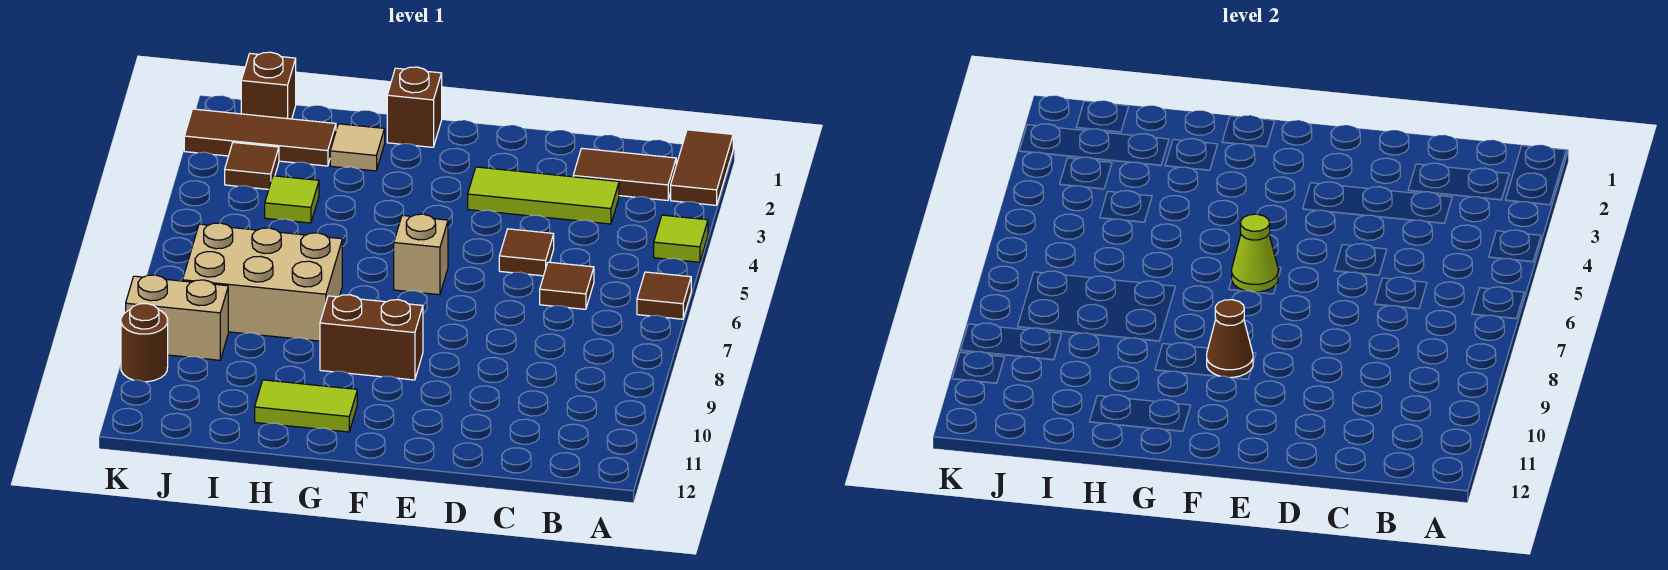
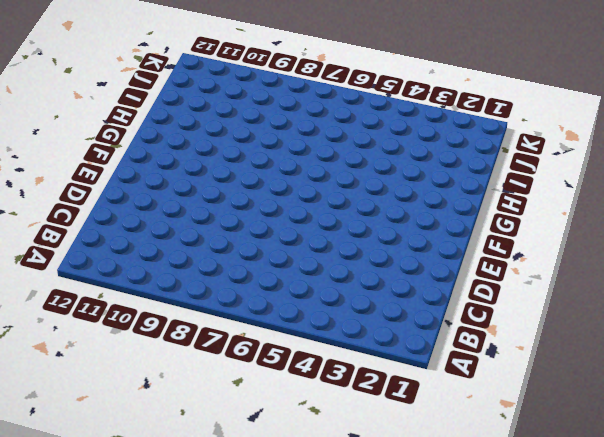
none -> brown tile A1:A2 level 1
none -> lime tile A4 level 1
none -> brown tile A6 level 1

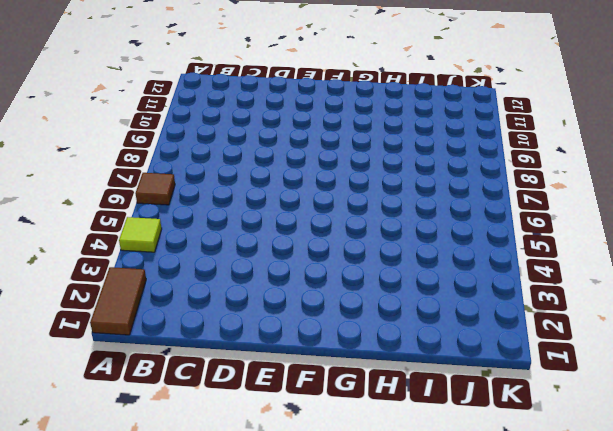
none -> brown tile B2:C2 level 1
none -> lime tile C3:E3 level 1
none -> brown tile C6 level 1

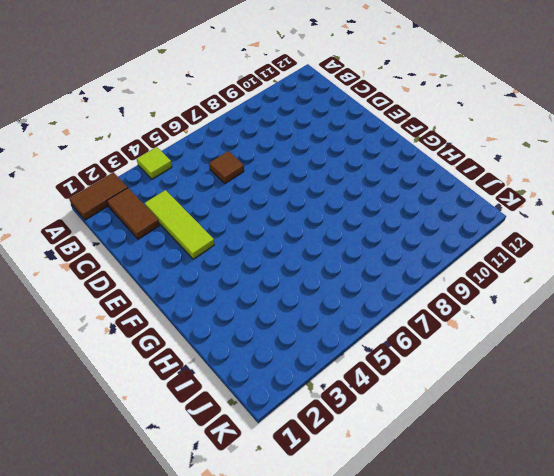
none -> brown tile A6 level 1
none -> brown tile D5 level 1
none -> tan brick F6 level 1

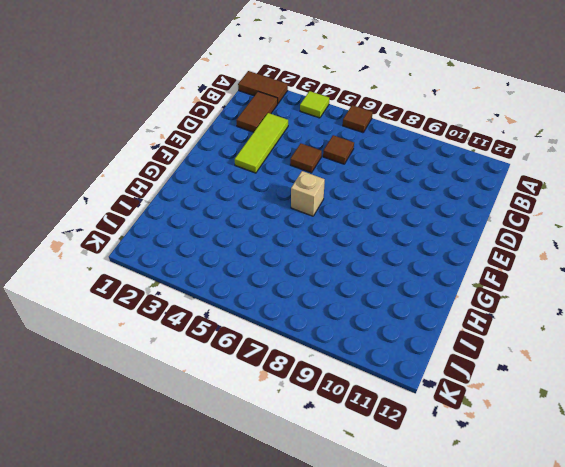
none -> brown brick F9:G9 level 1
none -> brown brick G1 level 1
none -> lime tile G11:H11 level 1

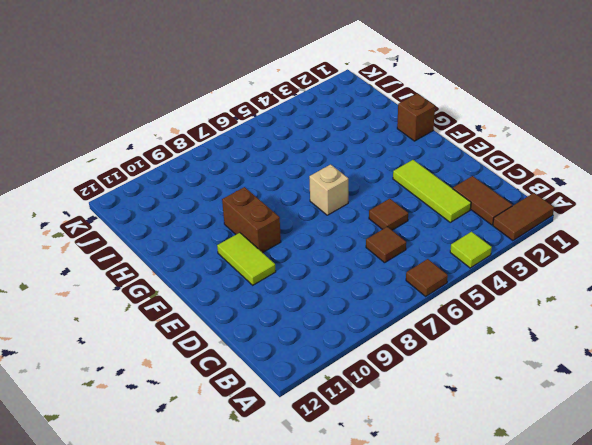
lime tile E10:F10 level 1 -> lime tile G11:H11 level 1
none -> tan tile H2 level 1
none -> tan brick H7:J8 level 1
none -> brown tile I2:K2 level 1

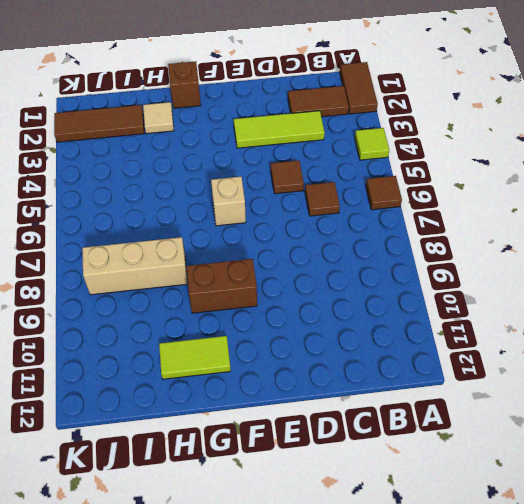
tan brick H8:J8 level 1 -> tan brick H7:J8 level 1
none -> lime tile I4 level 1
none -> brown brick J1 level 1
none -> brown tile J3 level 1

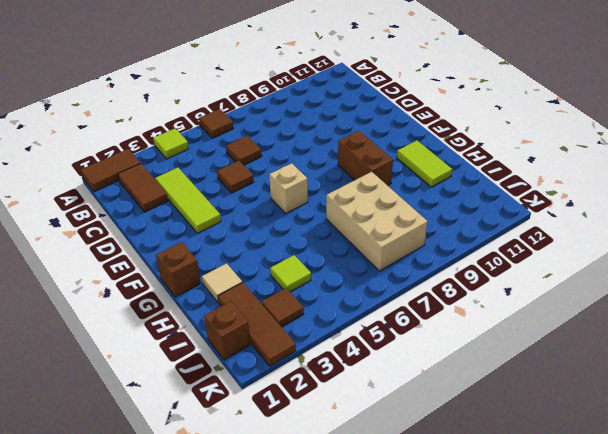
none -> tan brick J9:K9 level 1
none -> brown round brick K10 level 1
none -> lime cone F6 level 2

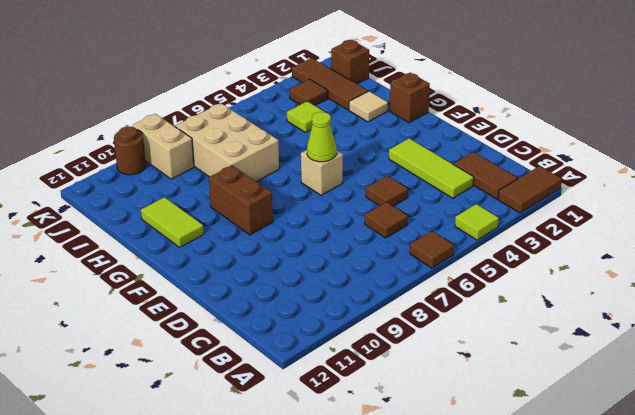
none -> brown cone F9 level 2

